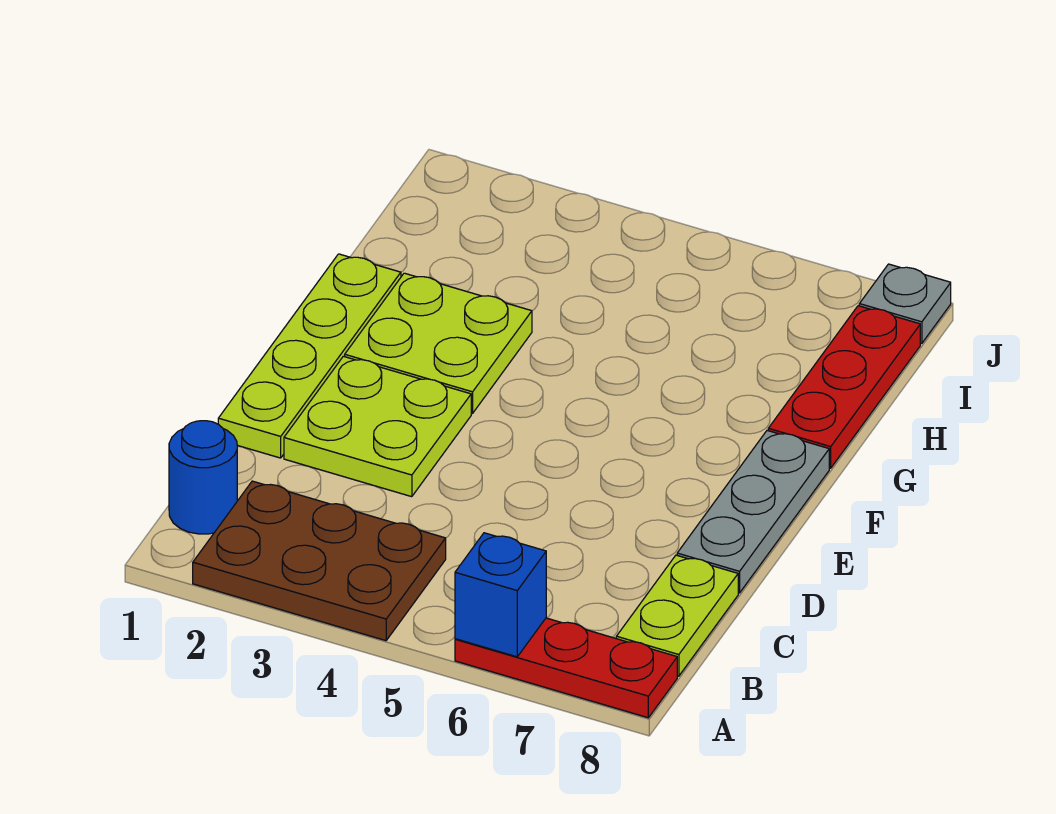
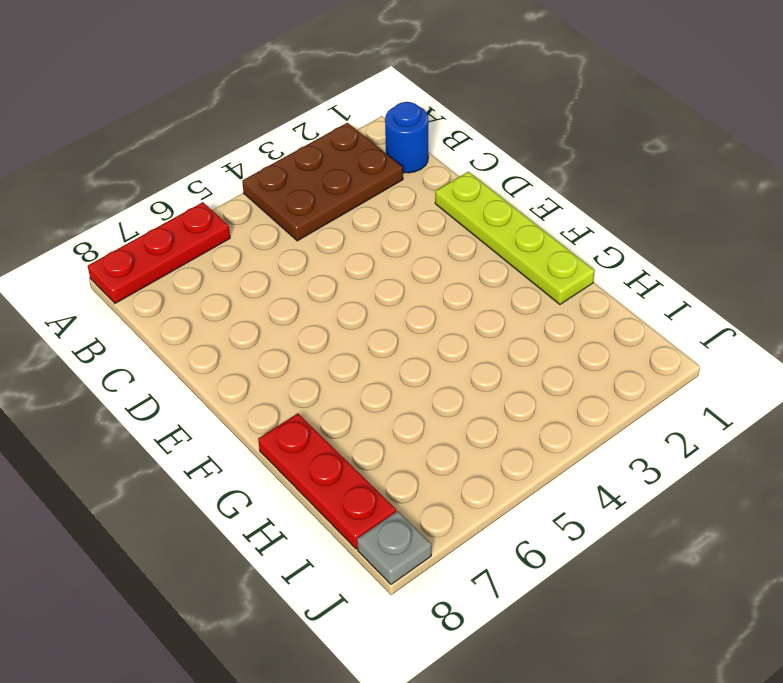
none -> lime plate B8:C8 level 1
none -> lime plate D2:E3 level 1

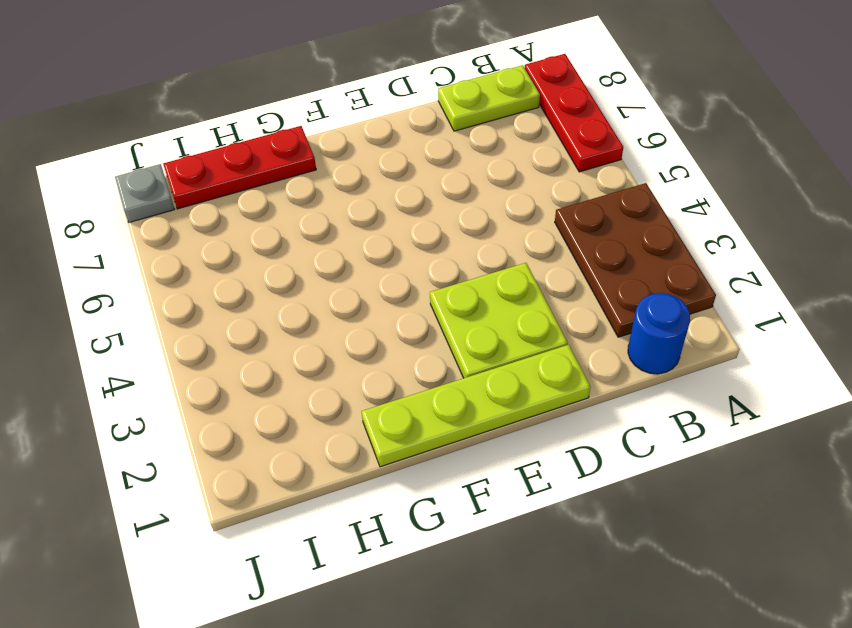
none -> grey plate D8:F8 level 1
none -> lime plate F2:G3 level 1

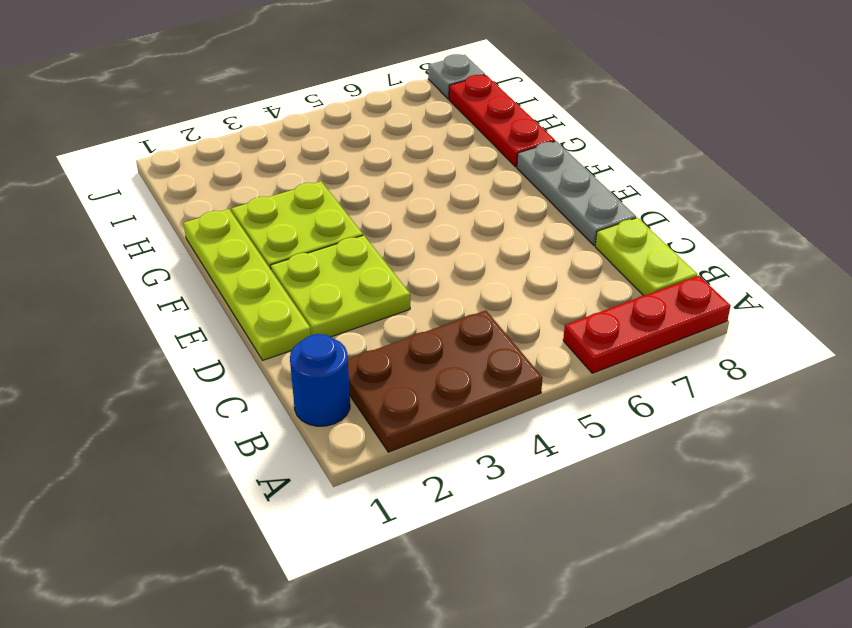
none -> blue brick A6 level 2

